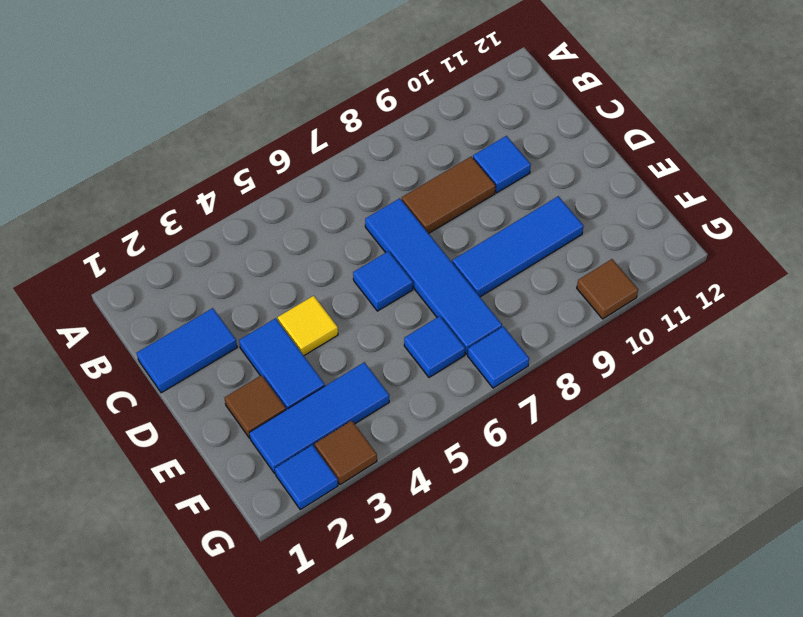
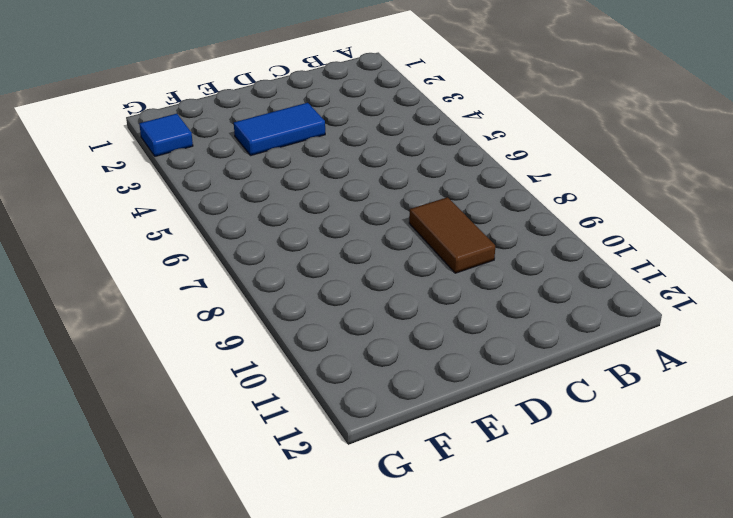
none -> blue tile C1:C2 level 1
none -> blue tile C7:F7 level 1
none -> blue tile C10 level 1

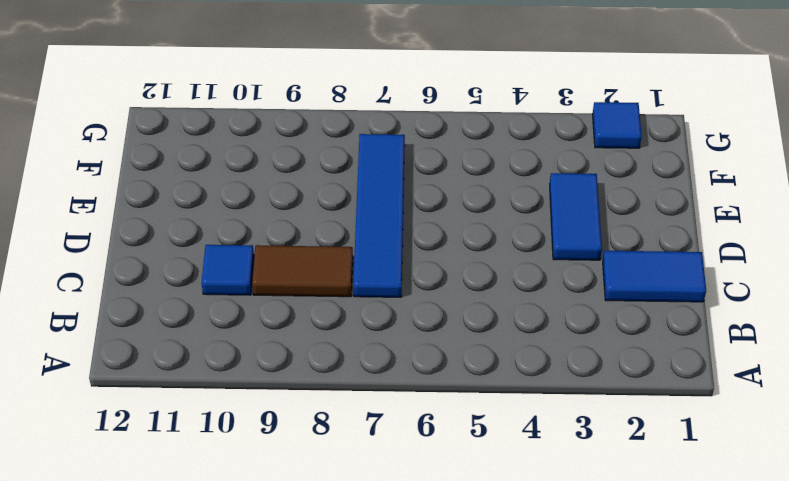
none -> yellow tile D4 level 1
none -> blue tile D6 level 1
none -> brown tile E2 level 1

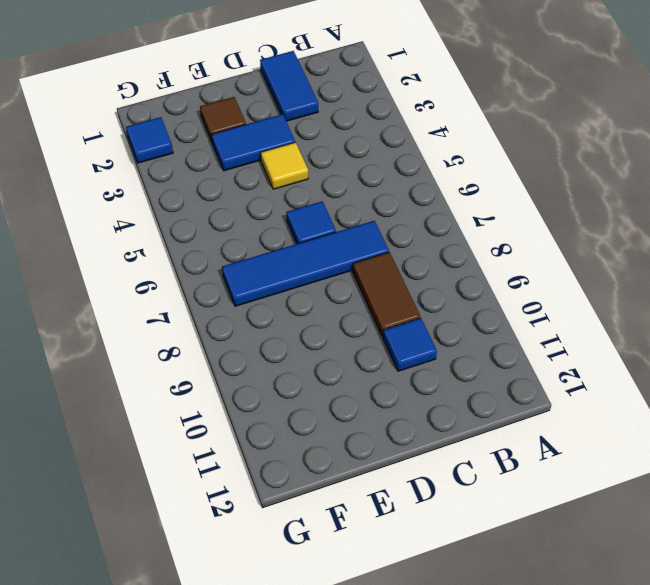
none -> blue tile E8:E10 level 1
none -> blue tile F2:F4 level 1
none -> blue tile F6 level 1

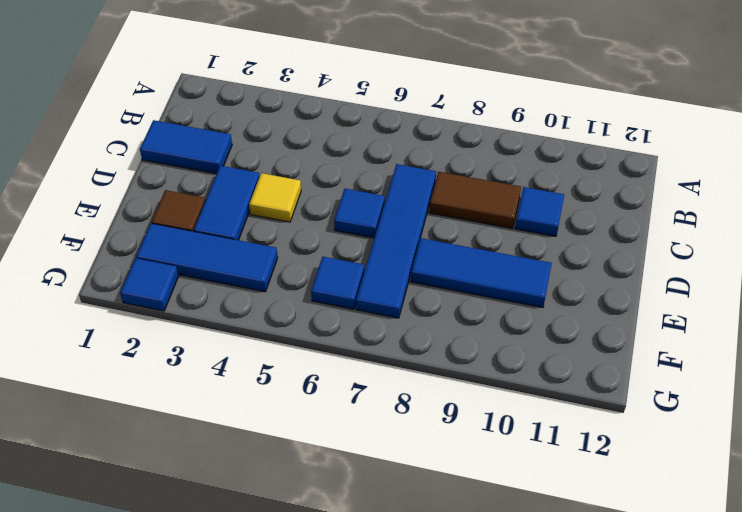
none -> brown tile G3 level 1
none -> blue tile G7 level 1
none -> brown tile G10 level 1

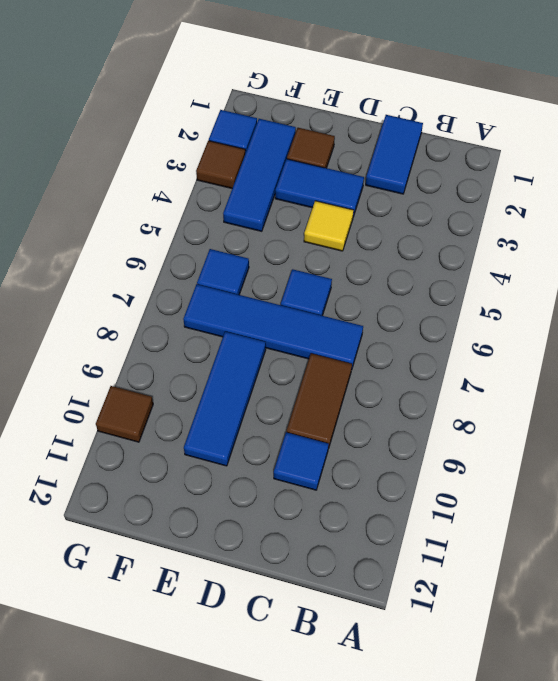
none -> blue tile G7 level 1

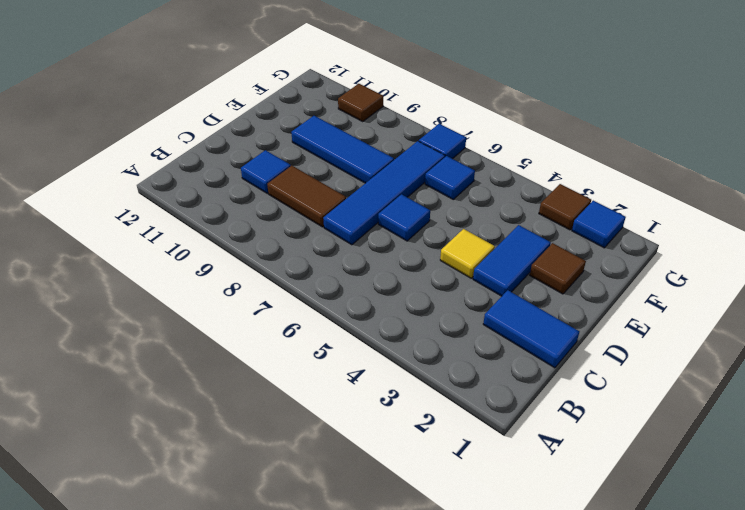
none -> blue tile F2:F4 level 1

